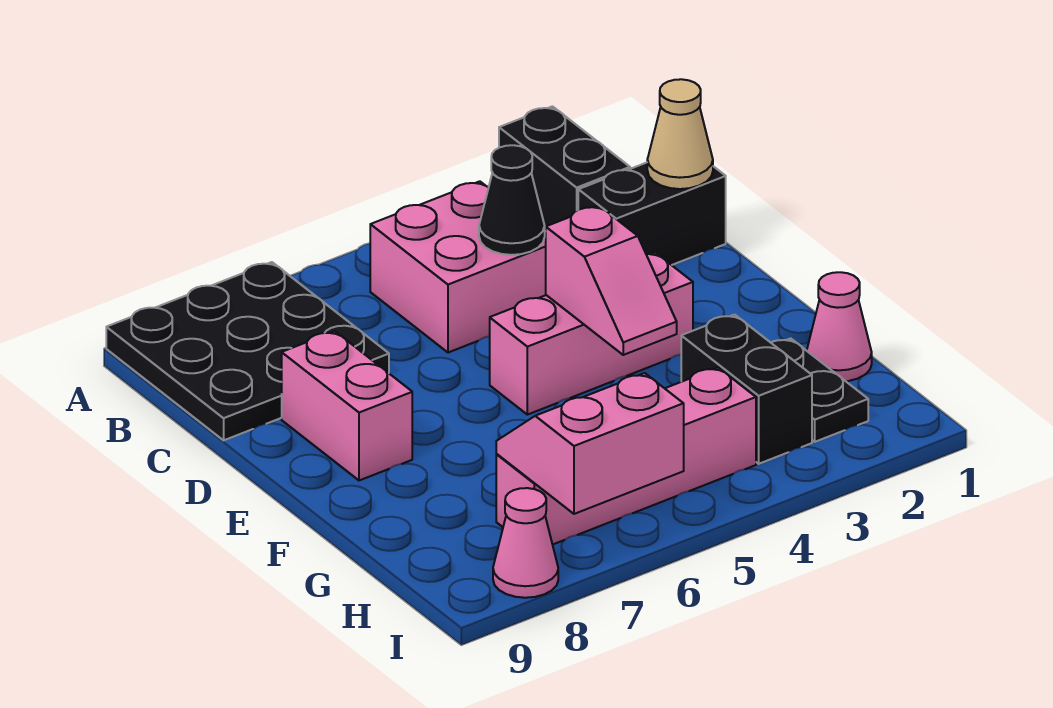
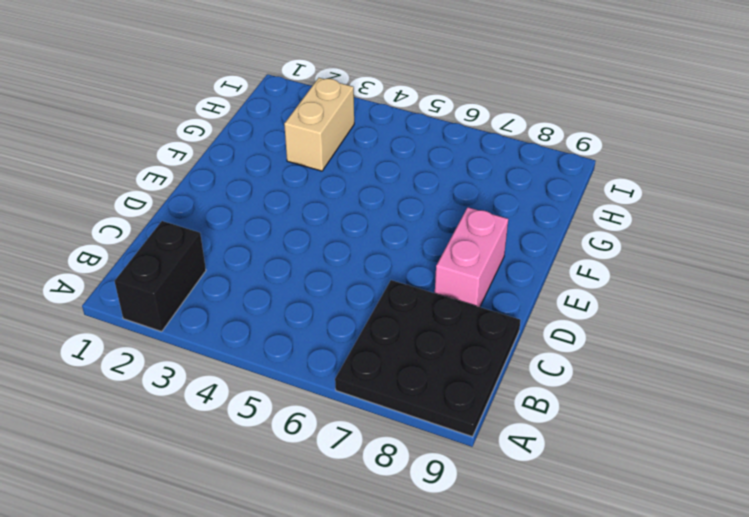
tan brick G3:H3 level 1 -> black brick G3:H3 level 1
none -> pink brick B4:C5 level 1
none -> black brick C1:C2 level 1
none -> pink brick E3:E5 level 1

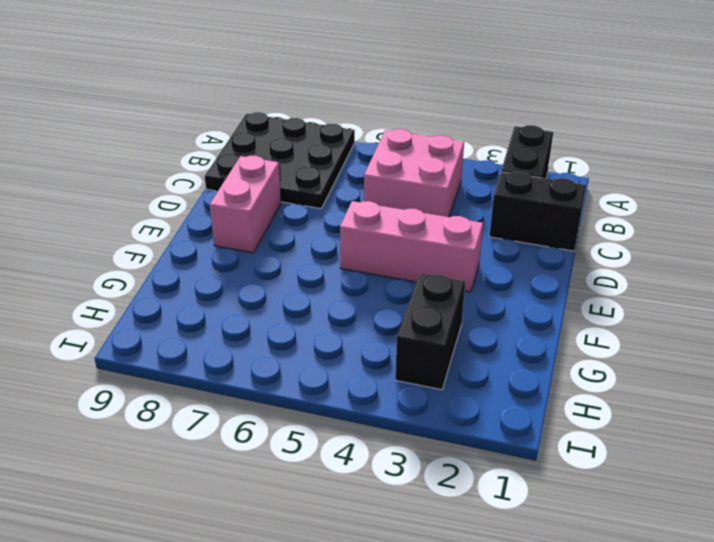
none -> pink cone G1 level 1
none -> black plate G2:H2 level 1
none -> pink brick H4:H7 level 1

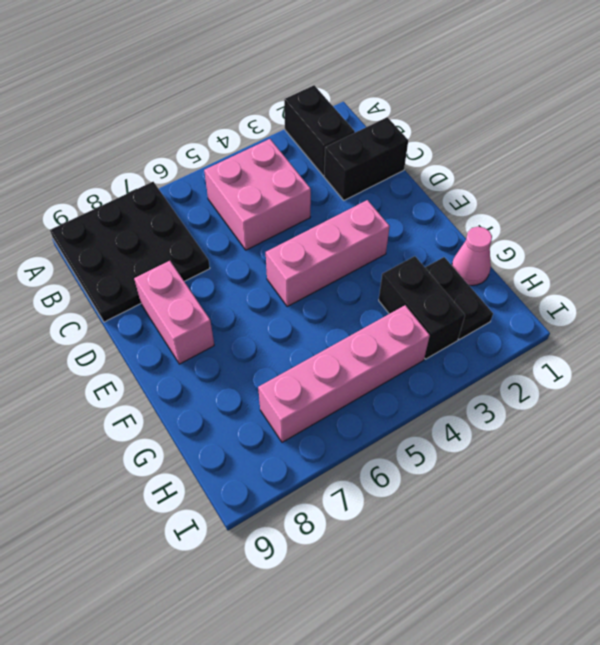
none -> pink cone I8 level 1
none -> tan cone C1 level 2
none -> black cone C4 level 2

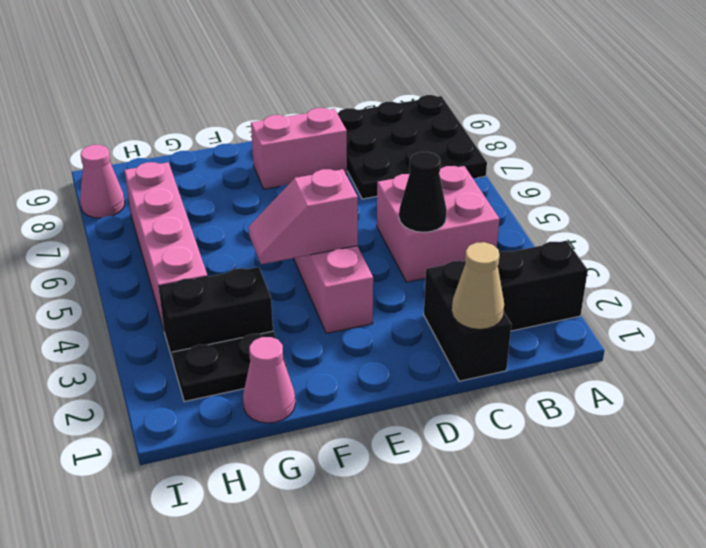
none -> pink slope H6:I7 level 2 top I

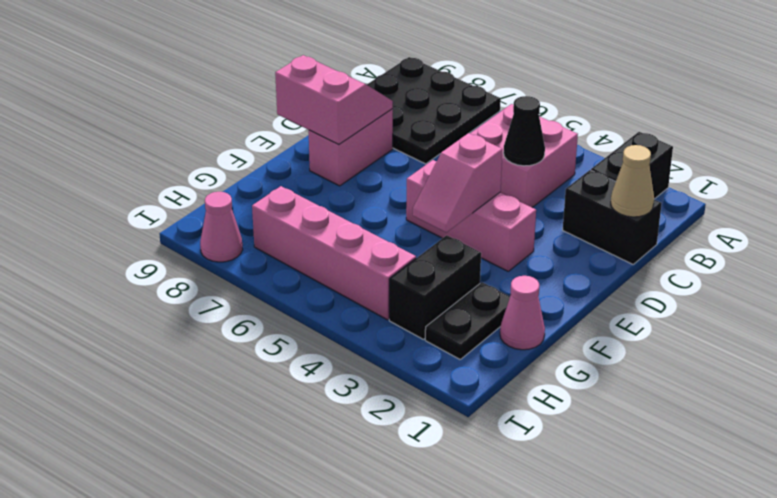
pink slope D8:E9 level 2 top E -> pink slope H6:I7 level 2 top I

